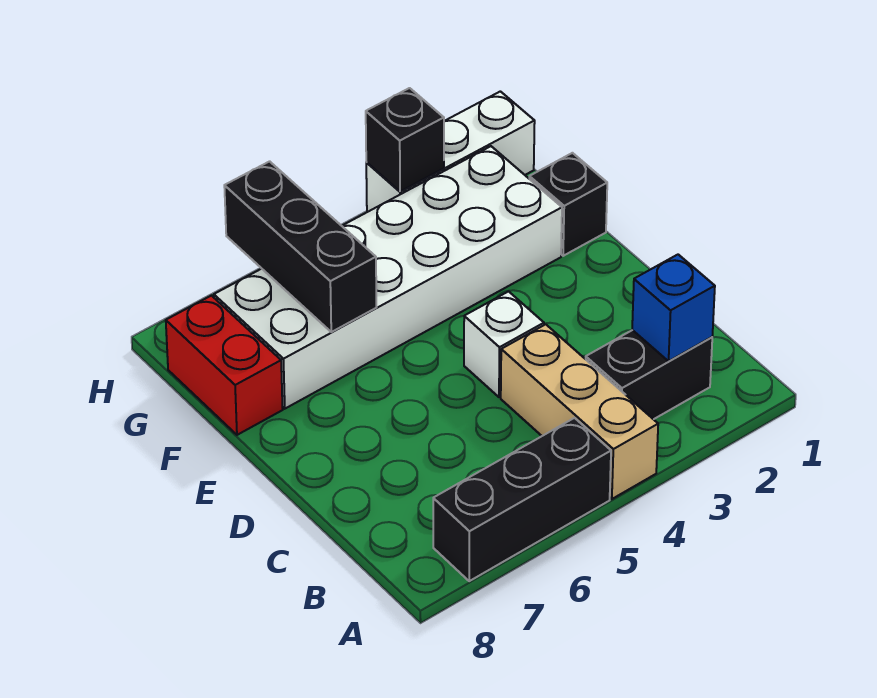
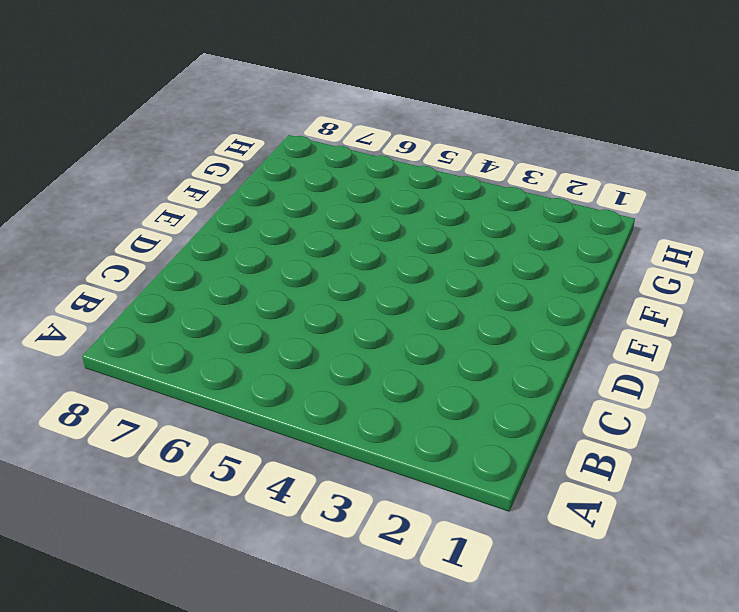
none -> tan brick A4:C4 level 1
none -> black brick A5:A7 level 1

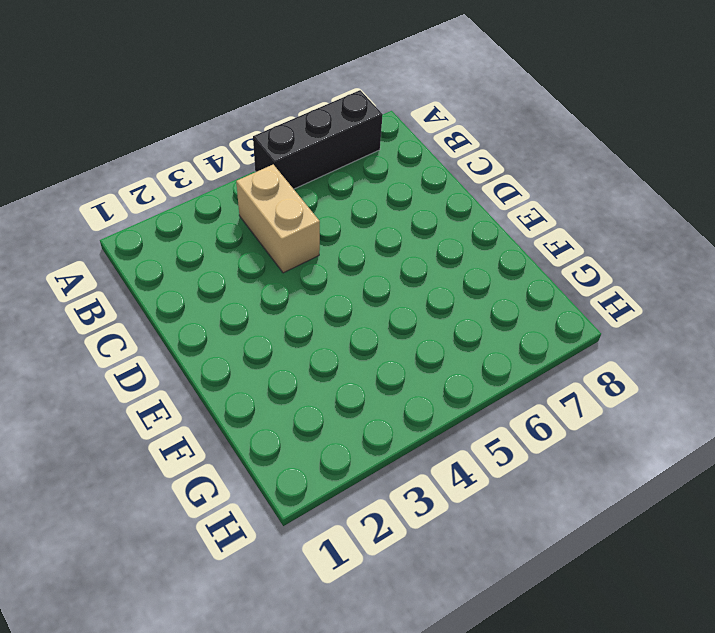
tan brick B4:C4 level 1 -> tan brick A4:C4 level 1
none -> black brick B2:B3 level 1
none -> white brick D4 level 1

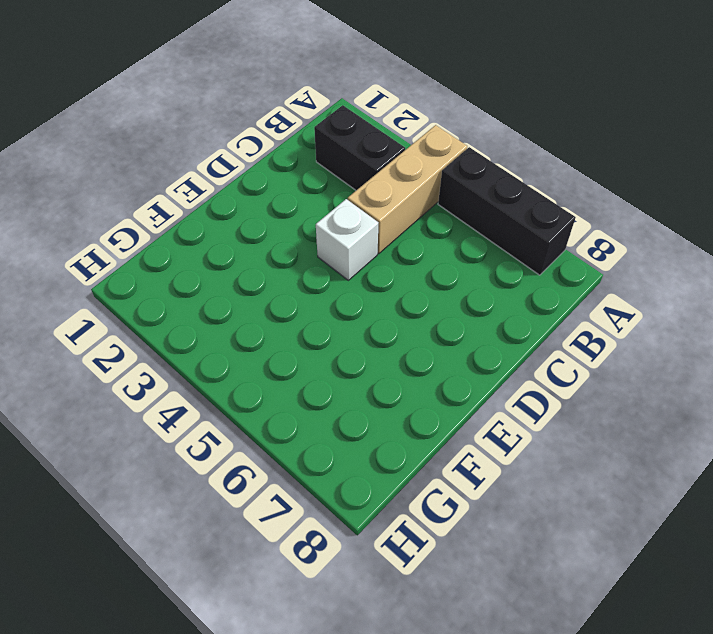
none -> black brick F1 level 1
none -> white brick F2:G7 level 1

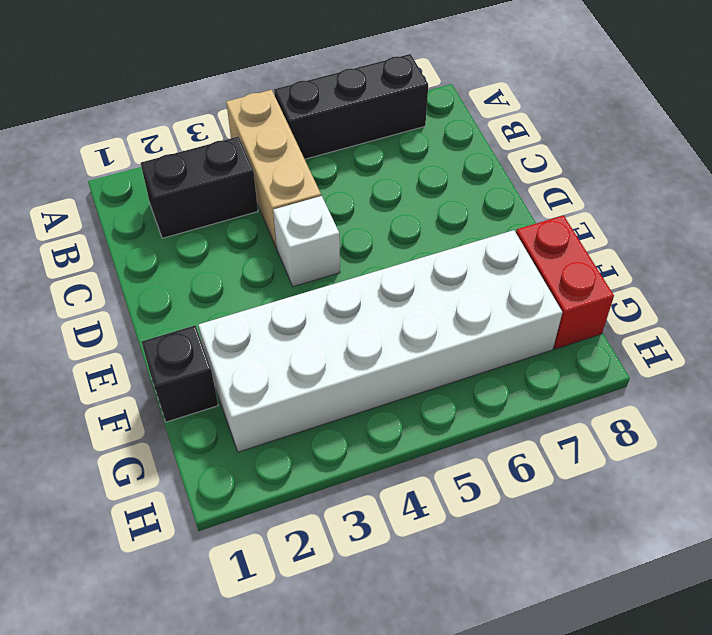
none -> white brick H1:H3 level 1
none -> blue brick B2 level 2

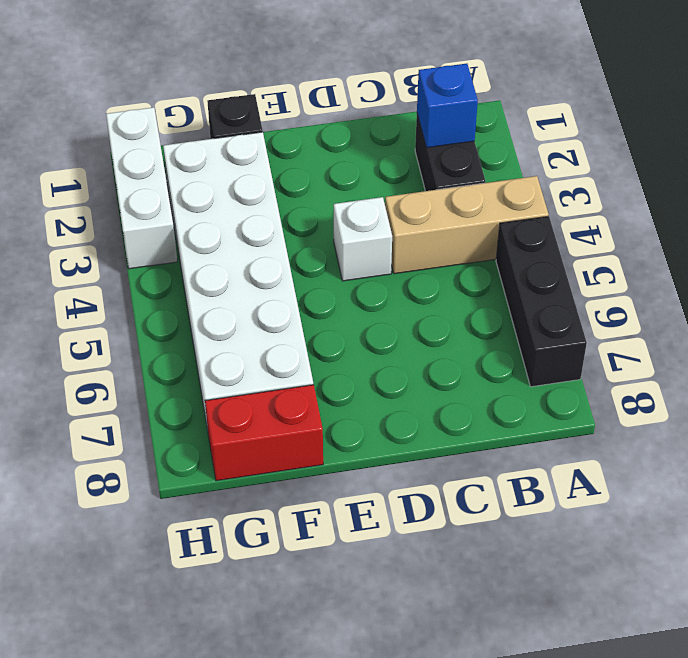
none -> black brick F6:H6 level 2
none -> black brick H3 level 2

